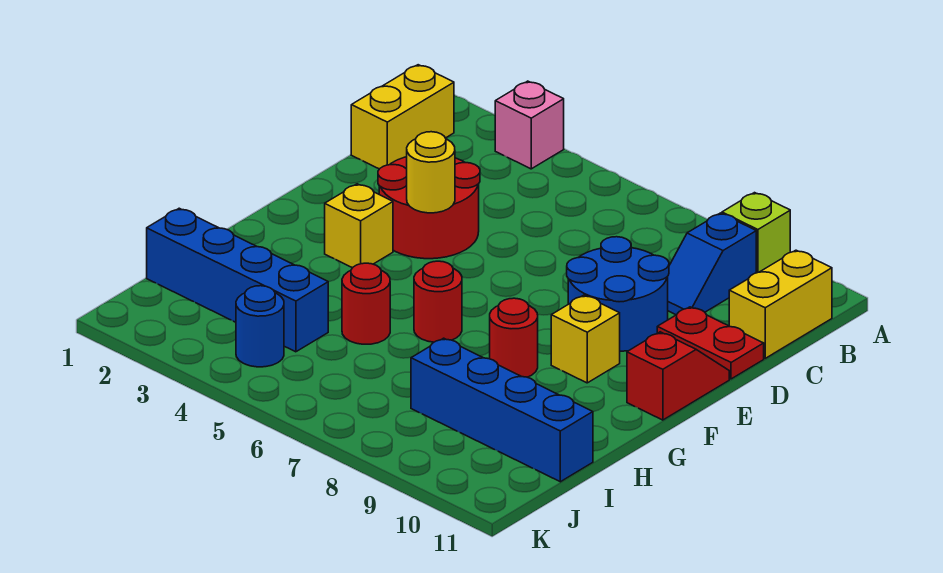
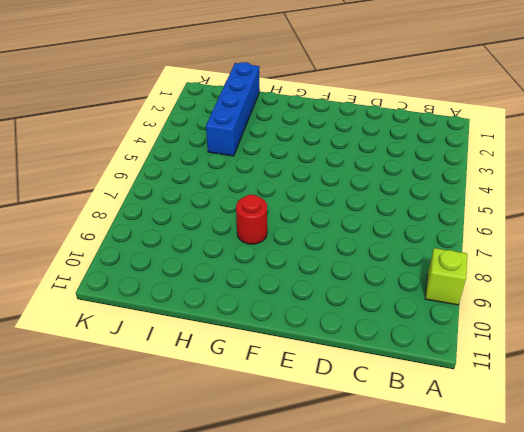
none -> pink brick A3 level 1
none -> yellow brick B1:C1 level 1
none -> blue slope B9:C9 level 1 top B

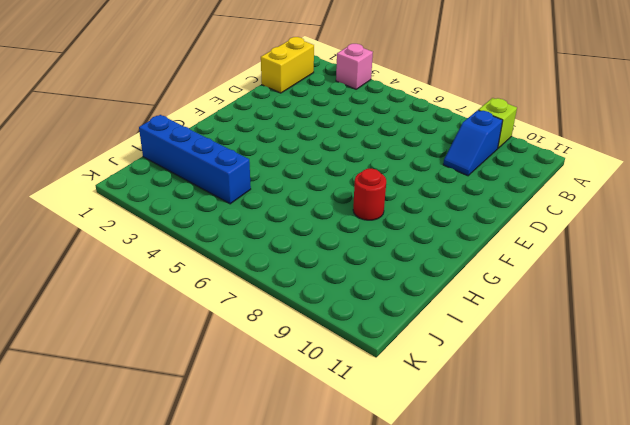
none -> yellow brick B11:C11 level 1
none -> red round brick D3:E4 level 1
none -> blue round brick D8:E9 level 1

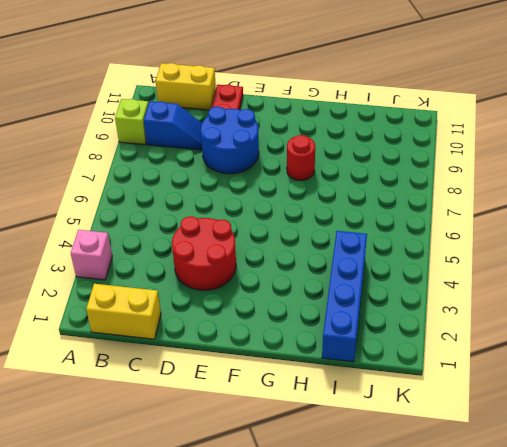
none -> red slope E11:F11 level 1 top F
none -> yellow brick F3 level 1
none -> yellow brick F9 level 1

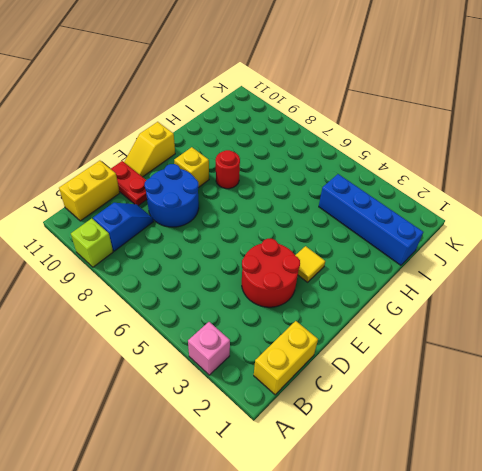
yellow slope E11:F11 level 1 top F -> red slope E11:F11 level 1 top F
yellow tile F3 level 1 -> yellow brick F3 level 1
none -> red round brick G6 level 1
none -> red round brick H5 level 1
none -> blue brick I8:I11 level 1

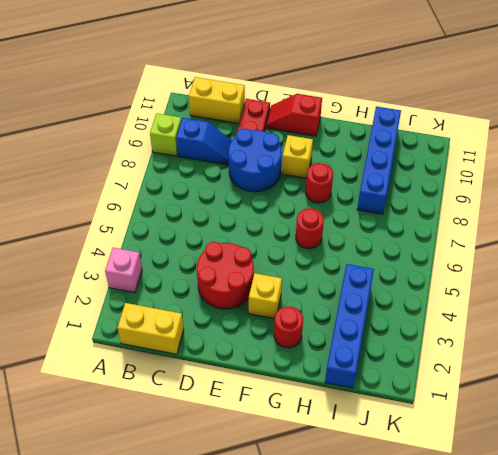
red round brick G2 level 1 -> red round brick H5 level 1
none -> blue round brick J4 level 1
none -> yellow round brick E4 level 2

